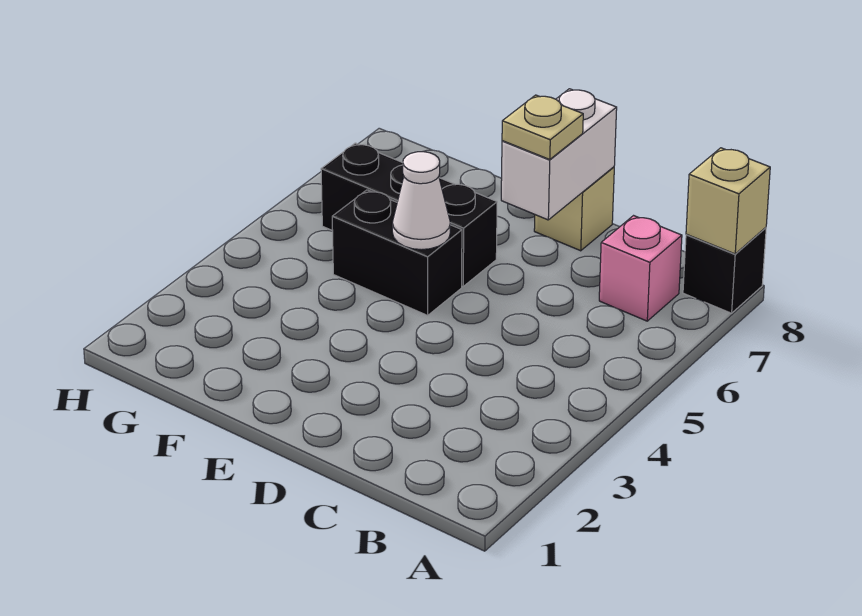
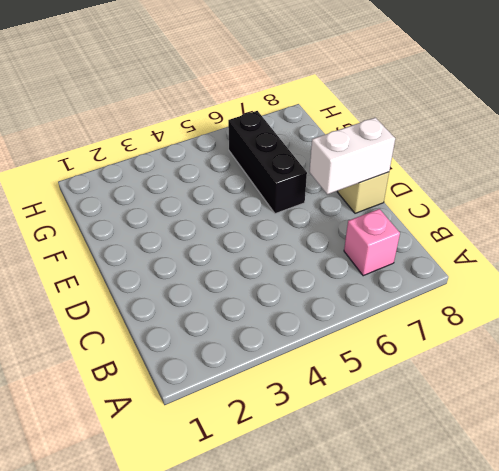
none -> black brick A8 level 1
none -> black brick E5:F5 level 1

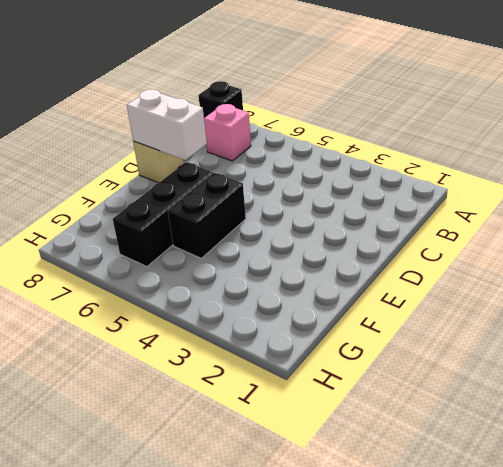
none -> tan brick A8 level 2
none -> white cone E5 level 2

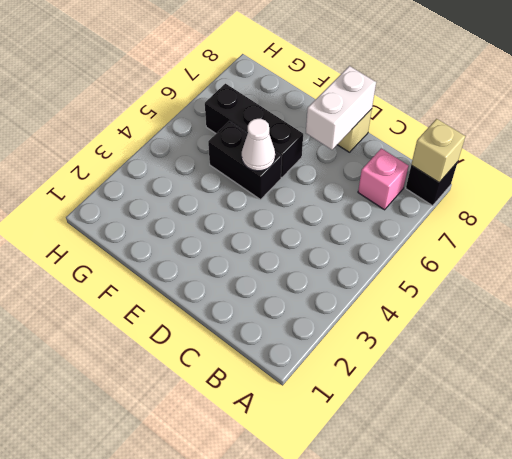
none -> tan plate D7 level 3

